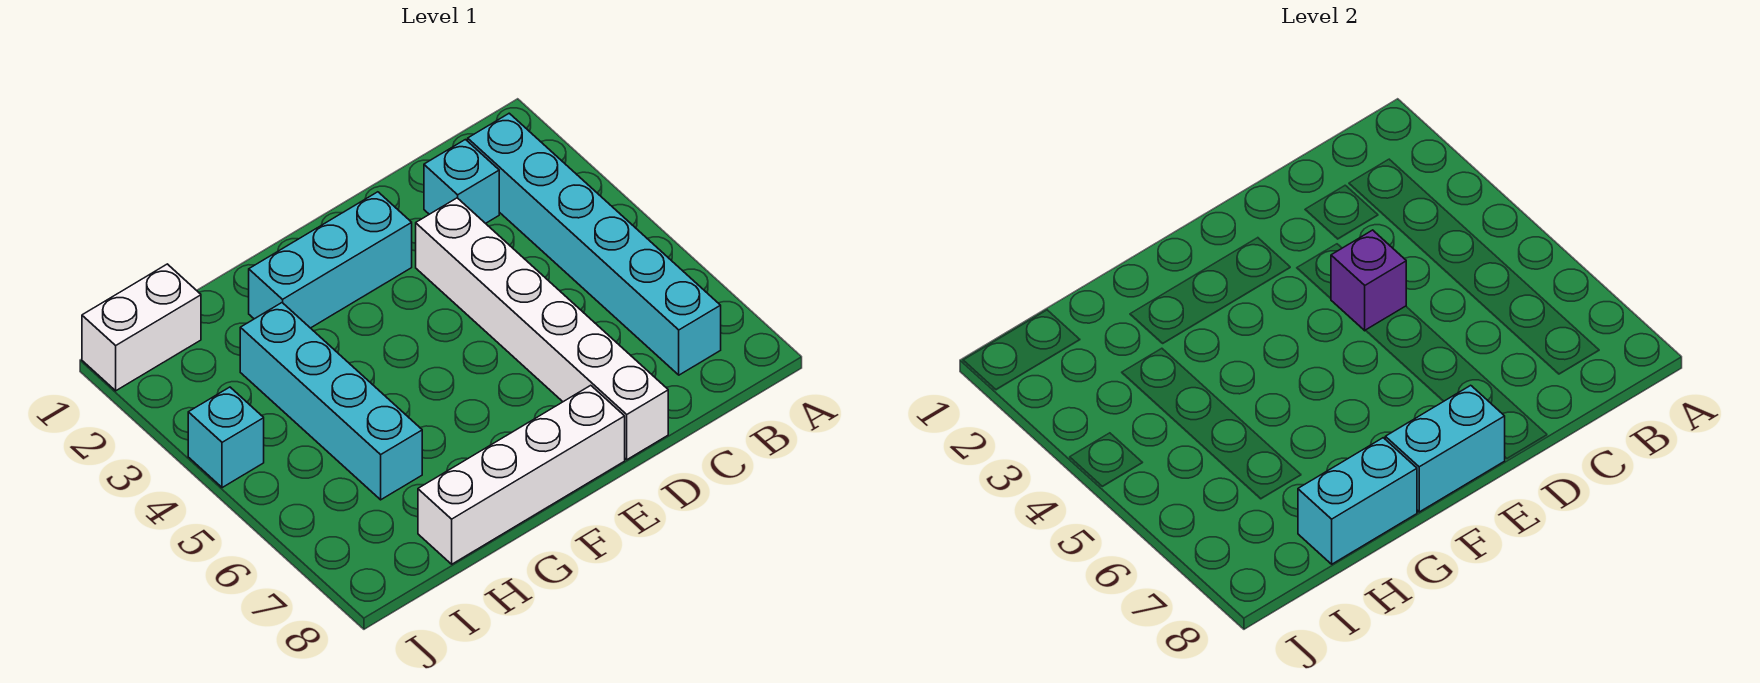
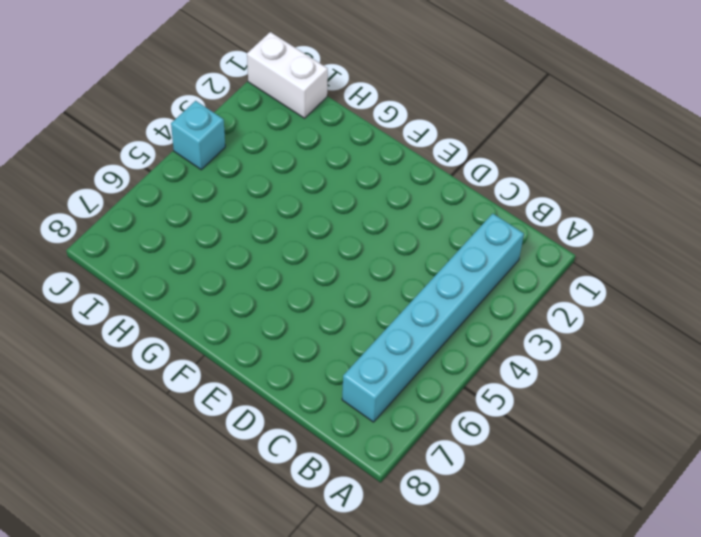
none -> cyan brick C2 level 1
none -> white brick D3:D8 level 1

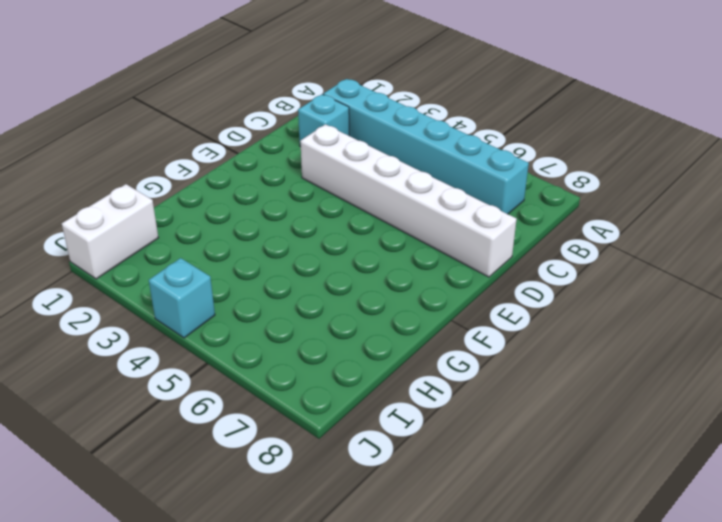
none -> cyan brick E2:G2 level 1
none -> white brick E8:H8 level 1

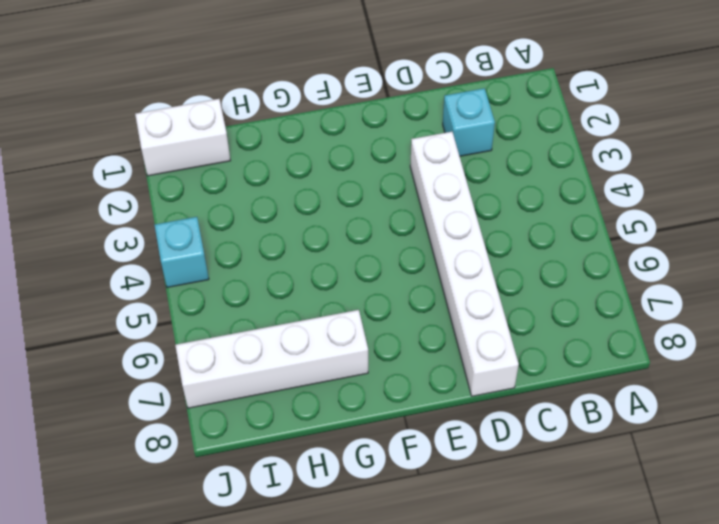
white brick G7:J7 level 1 -> white brick E8:H8 level 1
none -> cyan brick B2:B7 level 1
none -> cyan brick E2:G2 level 1

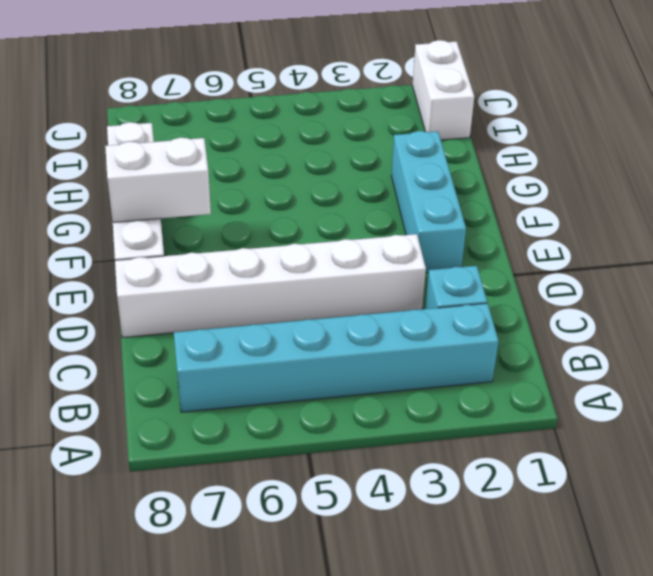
white brick F7:F8 level 2 -> cyan brick E8:F8 level 2
none -> cyan brick H3:H6 level 1
none -> cyan brick J4 level 1

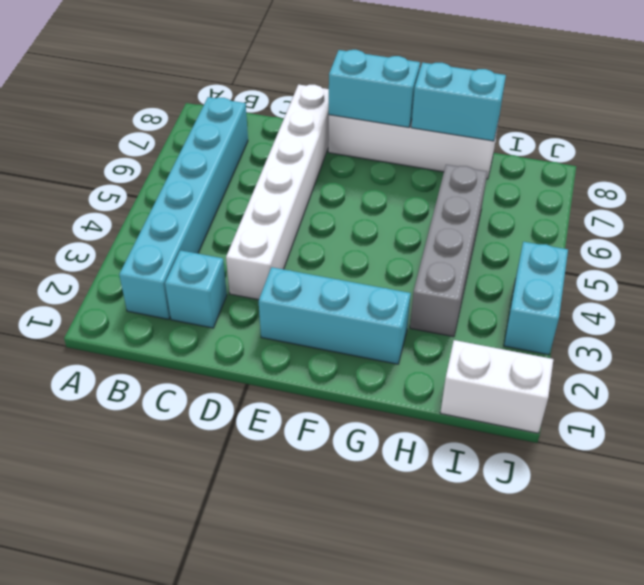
grey brick H3:H6 level 1 -> cyan brick H3:H6 level 1
cyan brick J3:J4 level 1 -> cyan brick J4 level 1
none -> purple brick D4 level 2

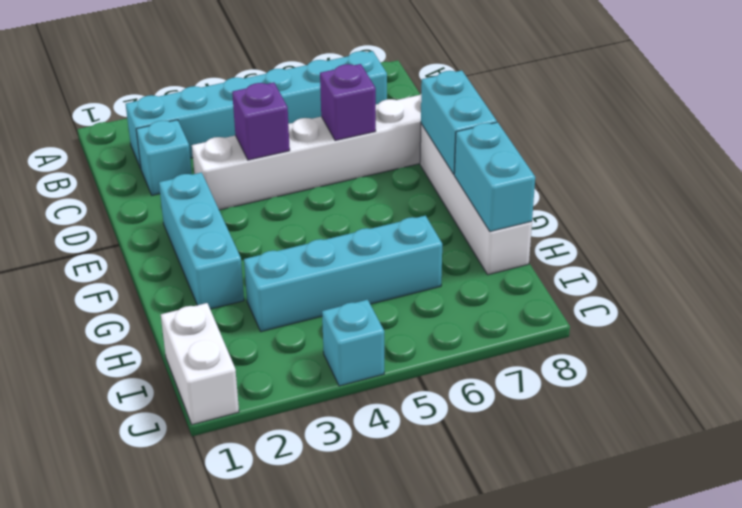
purple brick D6 level 2 -> none

